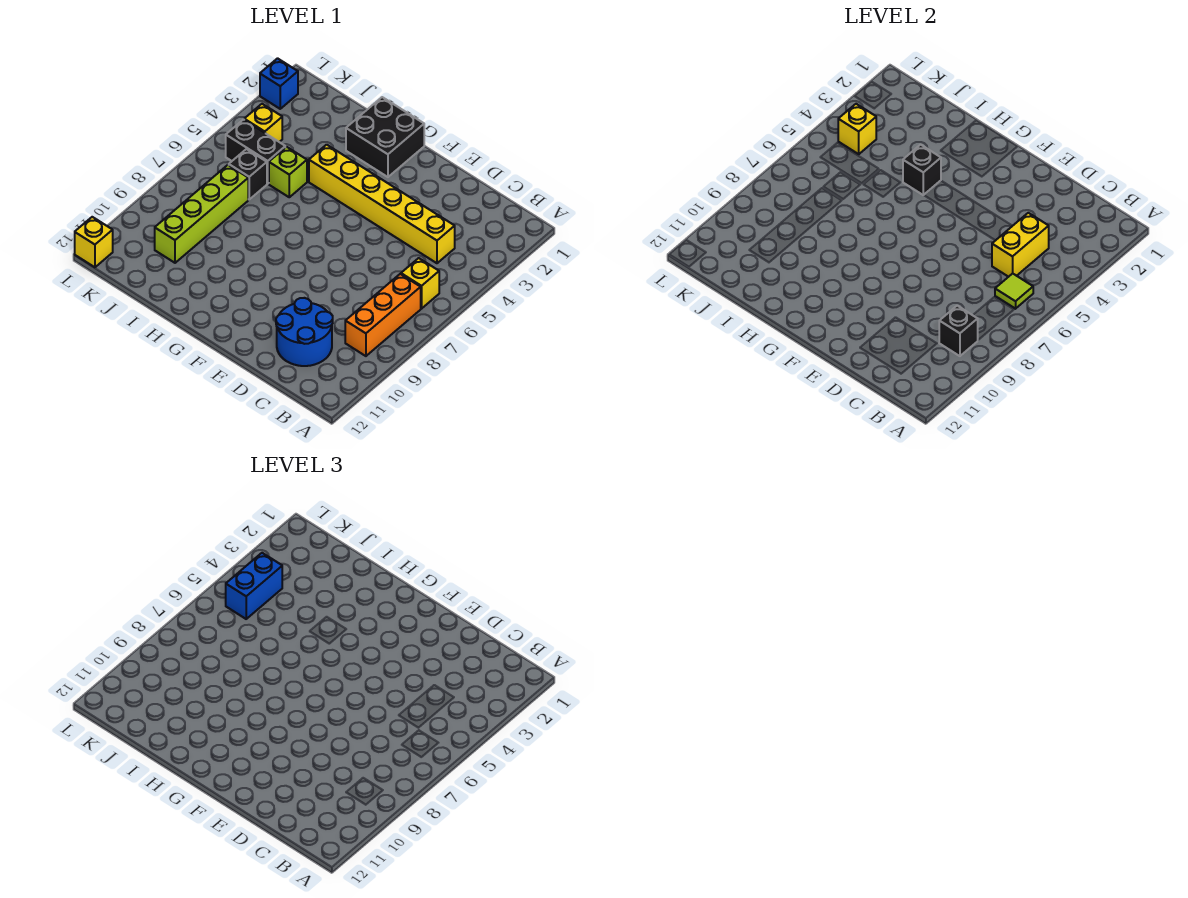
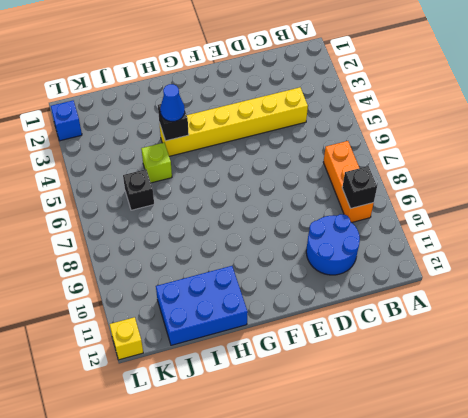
blue cone H4 level 3 -> none
blue brick H11:J12 level 1 -> none
none -> yellow brick B6 level 1
none -> black brick G1:H2 level 1
none -> black brick J5:K5 level 1

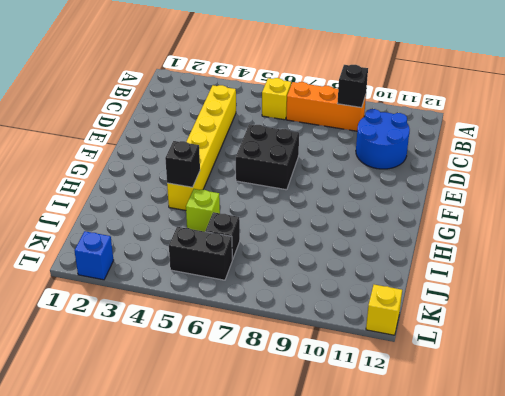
black brick E6:F7 level 1 -> black brick G1:H2 level 1
black brick K5:K6 level 1 -> black brick J5:K5 level 1
none -> lime brick J7:J10 level 1
none -> yellow brick K4 level 1
none -> lime tile B6 level 2

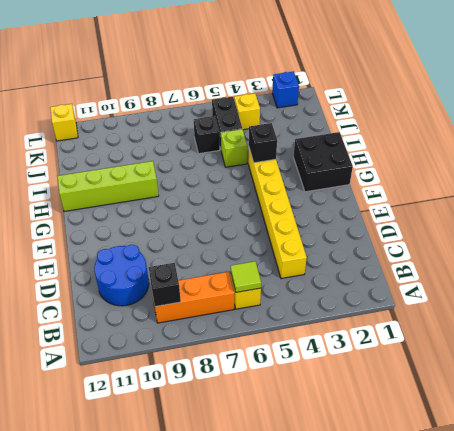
lime brick H9:H12 level 1 -> lime brick J7:J10 level 1
none -> yellow brick C4:C5 level 2
none -> yellow brick K4 level 2
none -> blue brick K4:K5 level 3

